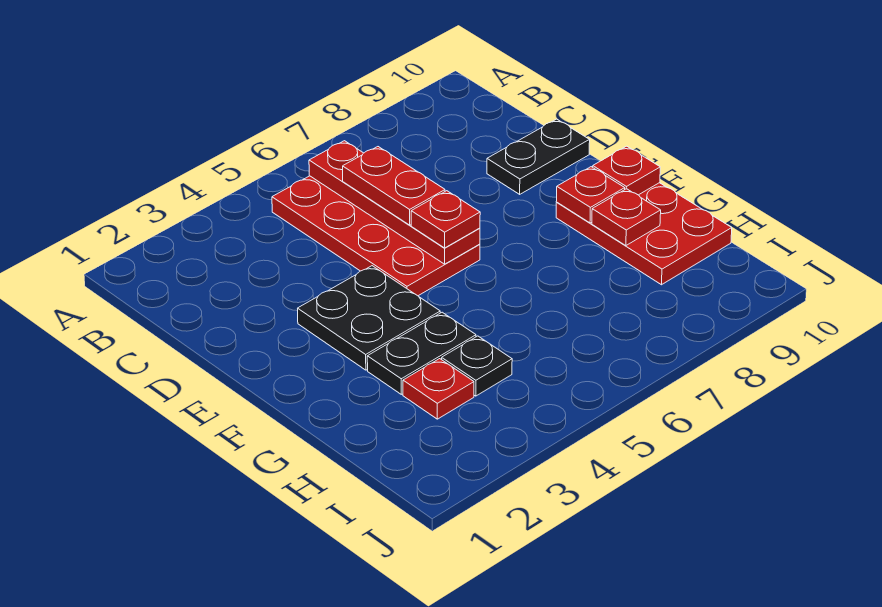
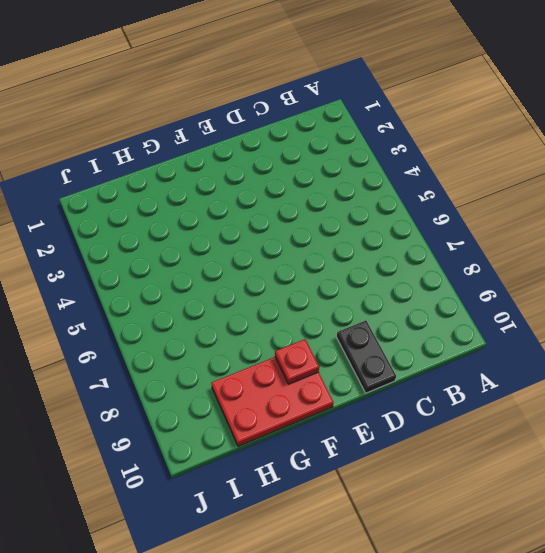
none -> red plate B5:E6 level 1
none -> black plate E3:F4 level 1
none -> black plate G3:G4 level 1

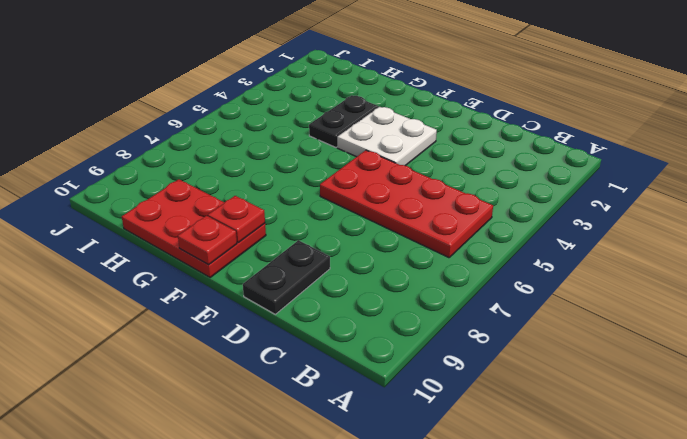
white plate E3:F4 level 1 -> black plate E3:F4 level 1
none -> red plate H3 level 1
none -> black plate H4 level 1
none -> red plate B6:E6 level 2

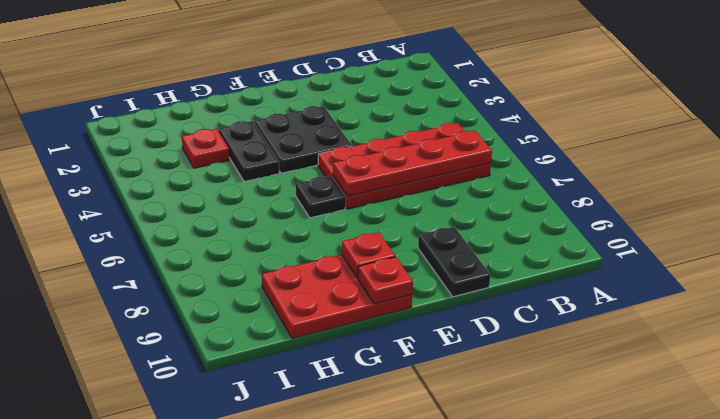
black plate F6 level 1 -> black plate H4 level 1
none -> red plate G9 level 2
none -> red plate C6:D6 level 3
none -> red plate E6 level 3

